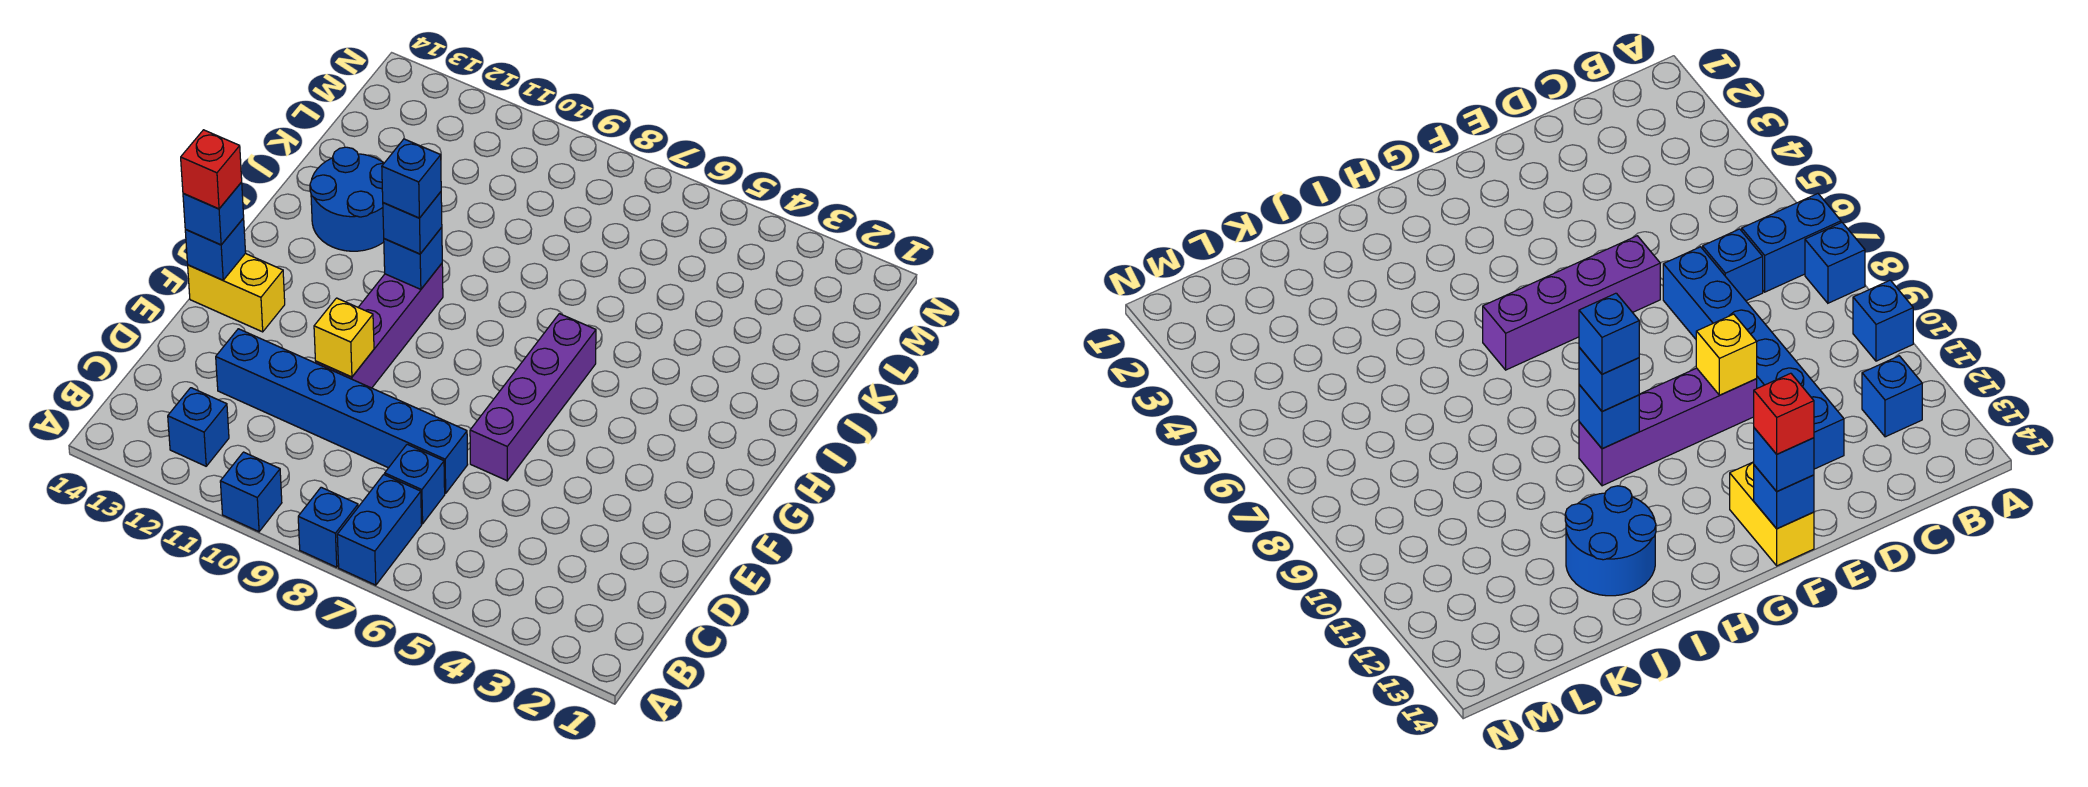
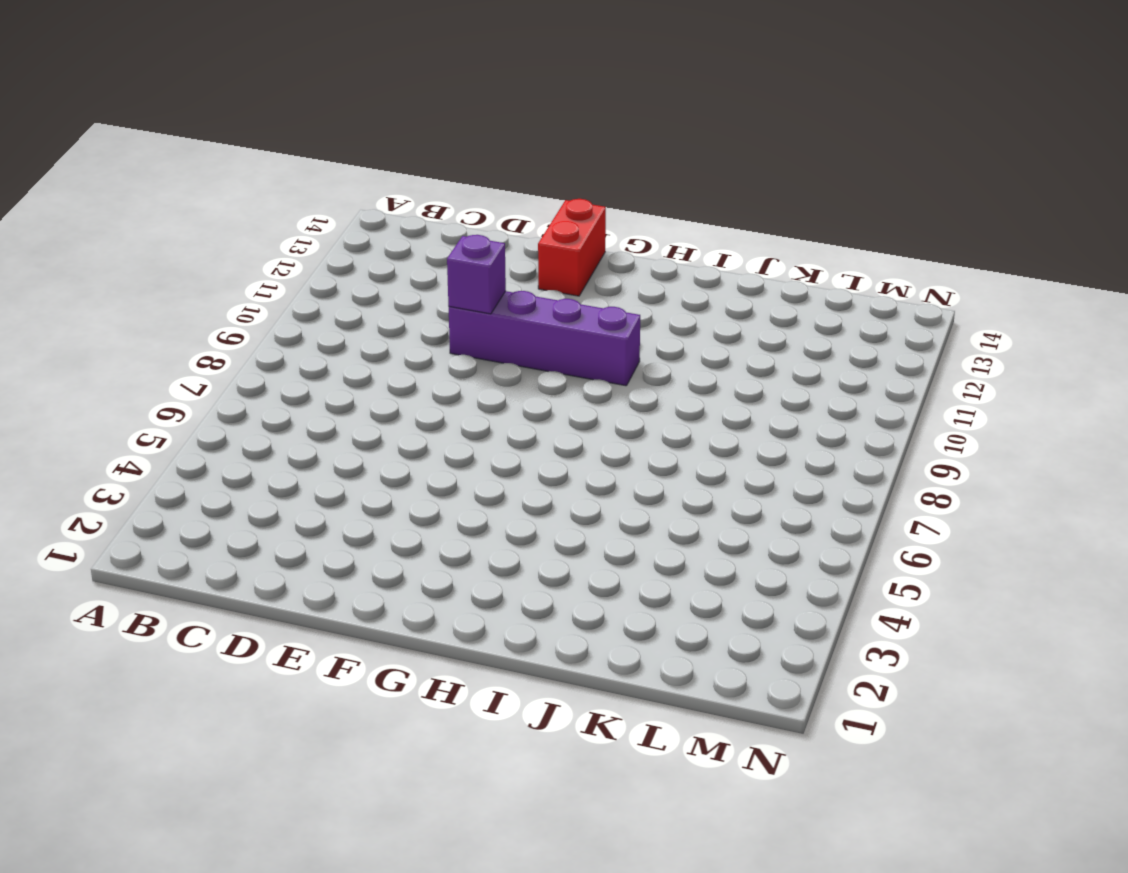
purple brick E10 level 2 -> yellow brick E10 level 2
red brick F13:F14 level 1 -> yellow brick F13:F14 level 1
none -> blue brick A7:B7 level 1
none -> blue brick A8 level 1
none -> blue brick A10 level 1

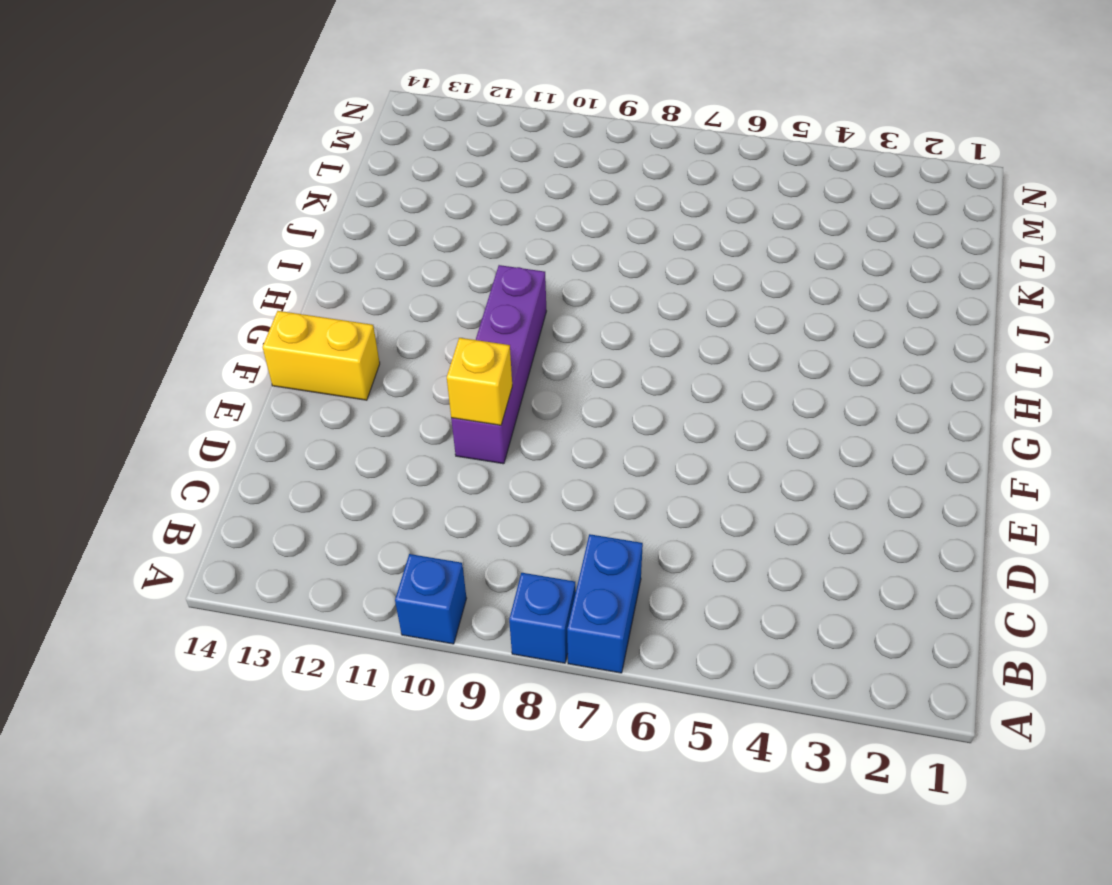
none -> blue brick B12 level 1
none -> blue brick C7 level 1
none -> blue brick D7:D12 level 1

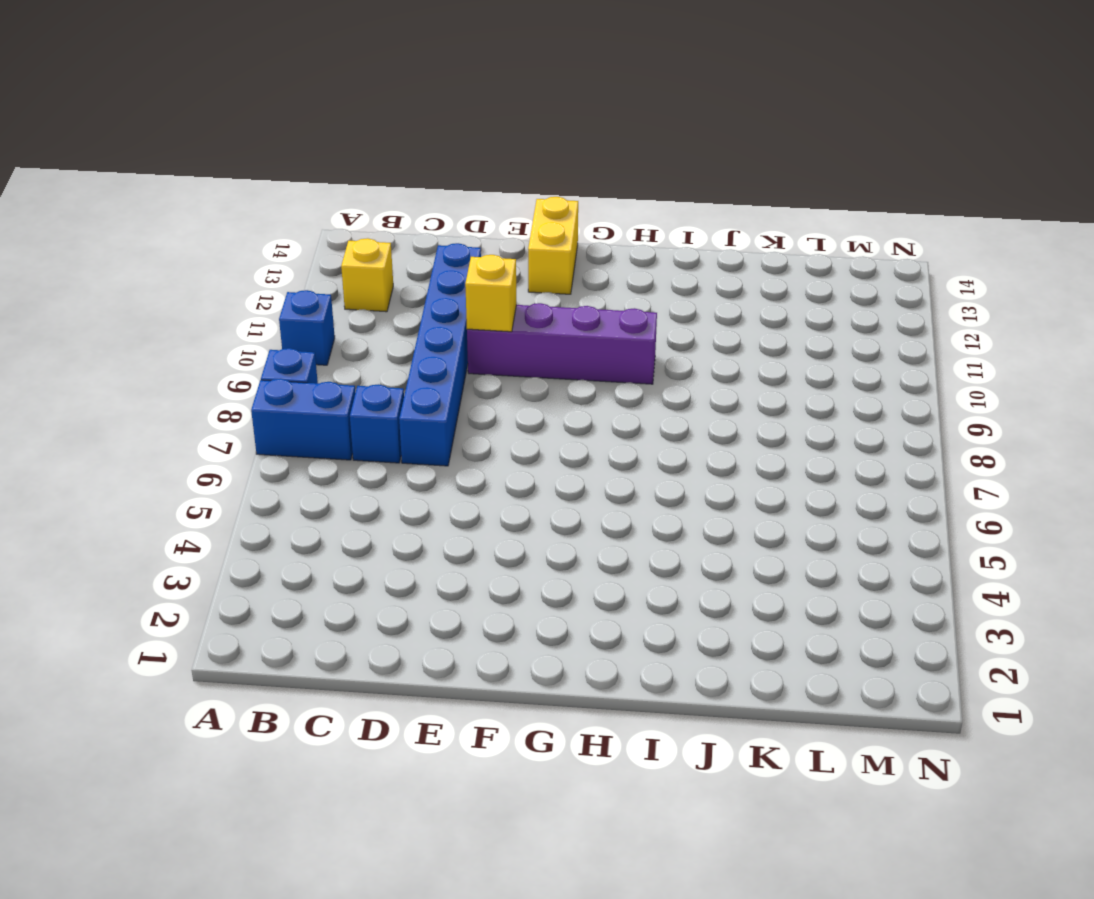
yellow brick B12 level 1 -> blue brick B12 level 1
none -> purple brick E6:H6 level 1
none -> blue round brick I12:J13 level 1
none -> blue brick F14 level 2

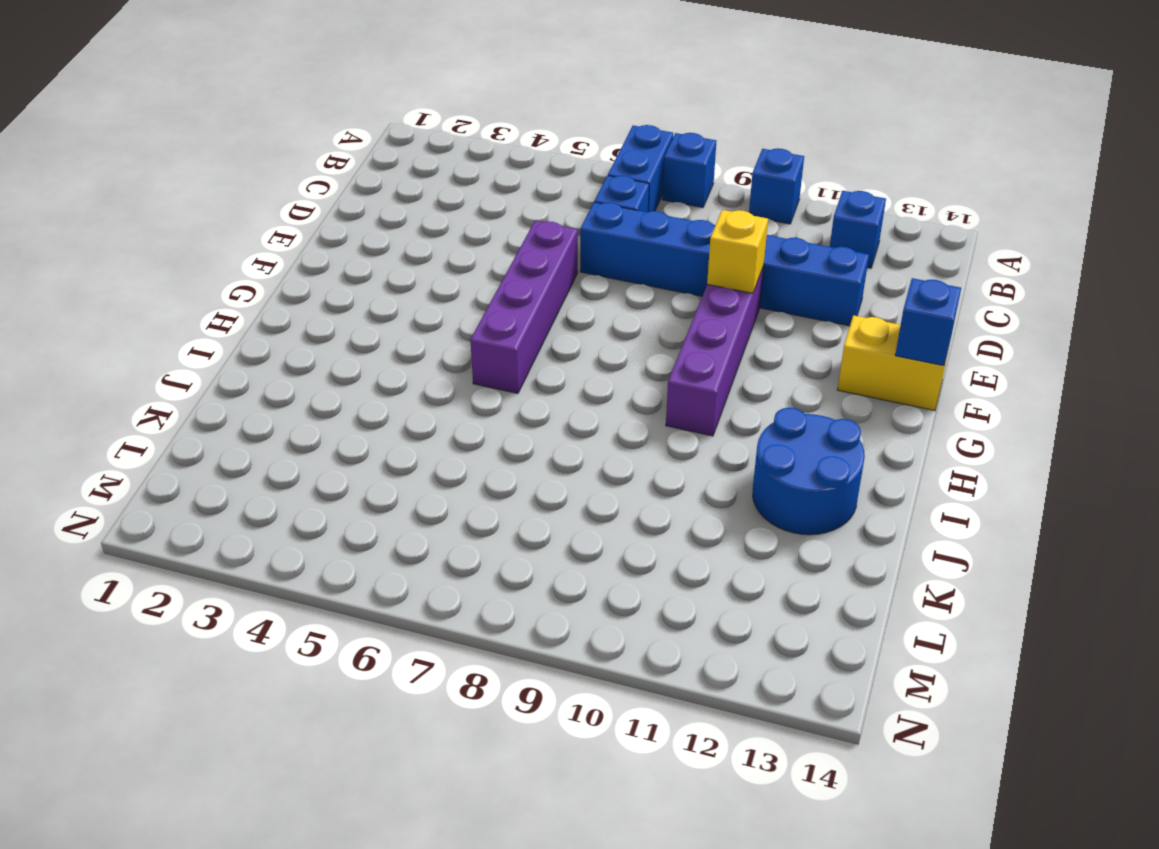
none -> blue brick H10 level 2
none -> blue brick F14 level 3
none -> blue brick H10 level 3

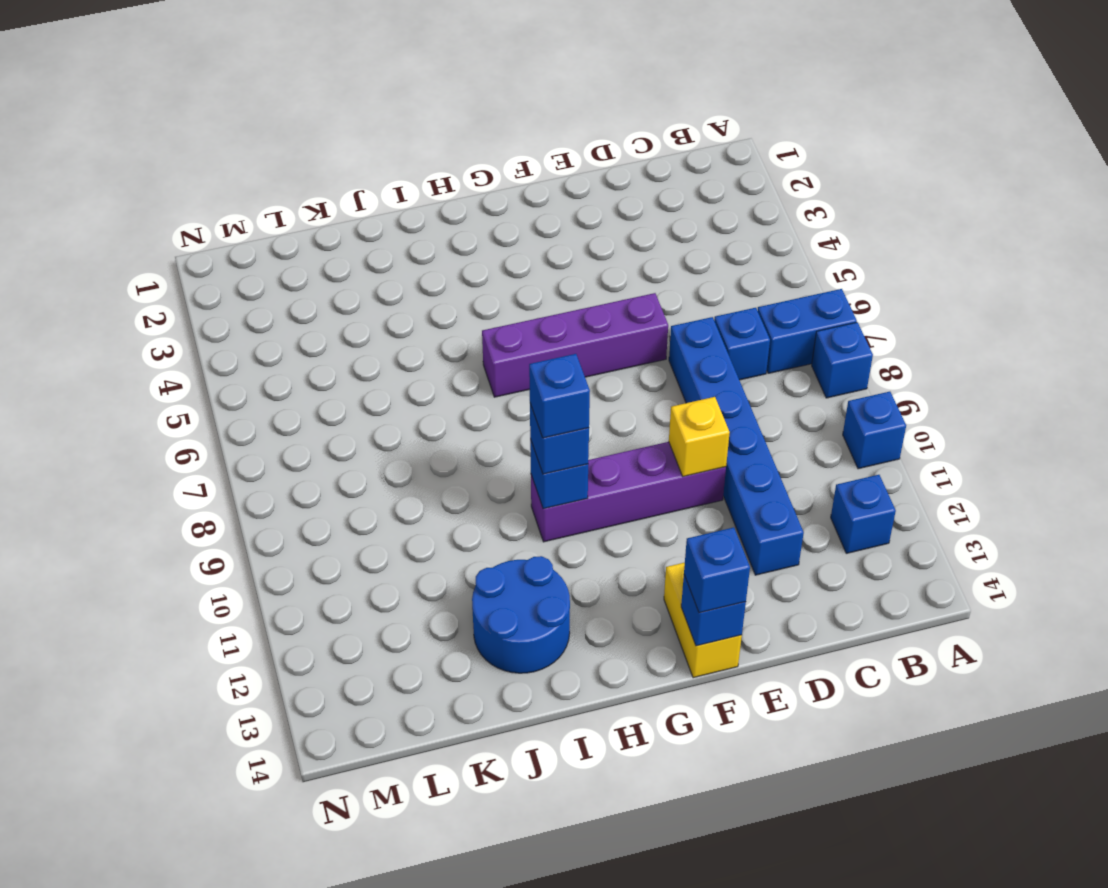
none -> red brick F14 level 4

